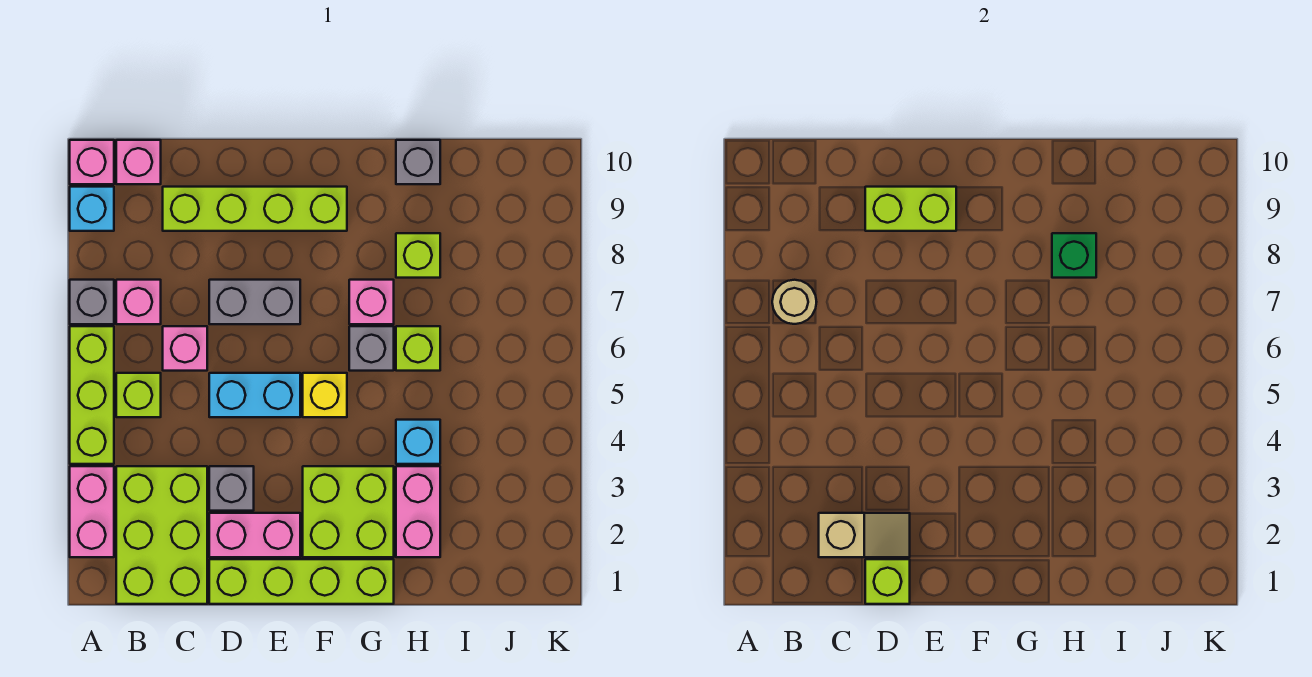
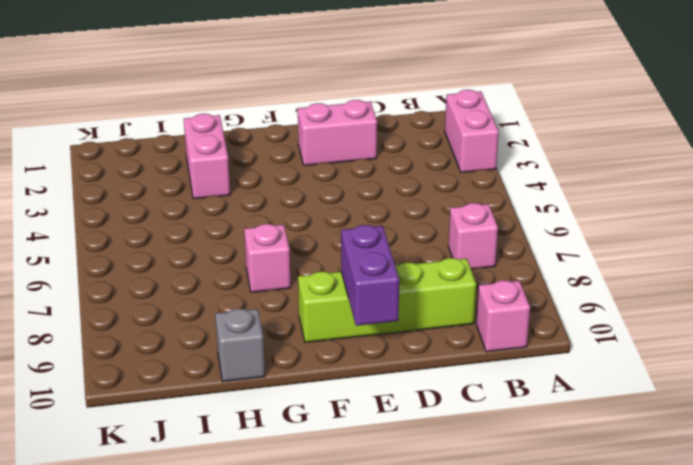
purple brick E9:E10 level 2 -> lime brick D9:E9 level 2
none -> lime brick A4:A6 level 1
none -> grey brick A7 level 1
none -> cyan brick A9 level 1
none -> pink brick A10 level 1

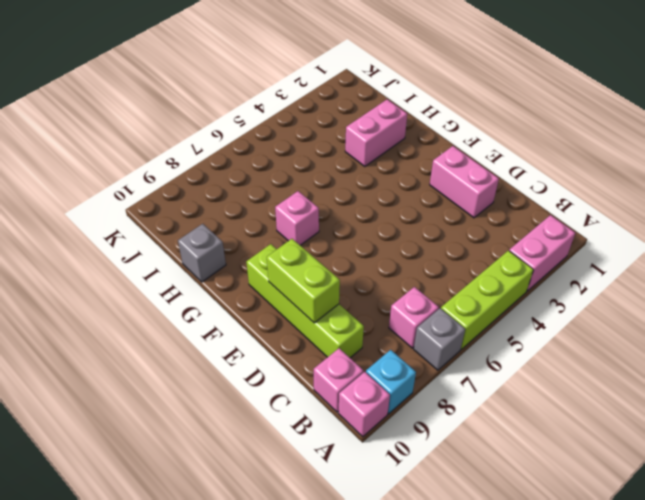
none -> lime brick B1:C3 level 1
none -> lime brick B5 level 1
none -> pink brick C6 level 1
none -> lime brick D1:G1 level 1

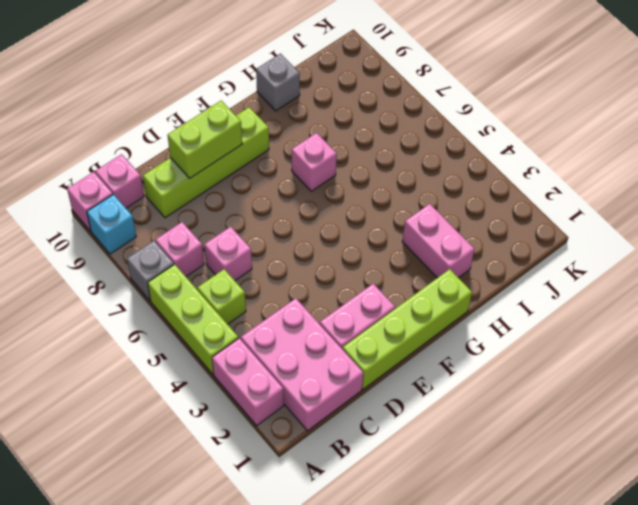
pink brick B1:C3 level 1 -> lime brick B1:C3 level 1
none -> grey brick D3 level 1
none -> cyan brick D5:E5 level 1
none -> grey brick D7:E7 level 1
none -> lime brick F2:G3 level 1

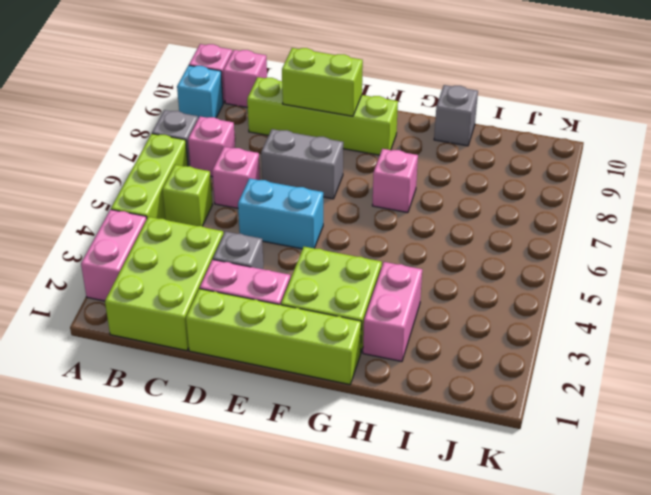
none -> yellow brick F5 level 1
none -> grey brick G6 level 1
none -> cyan brick H4 level 1
none -> lime brick H6 level 1

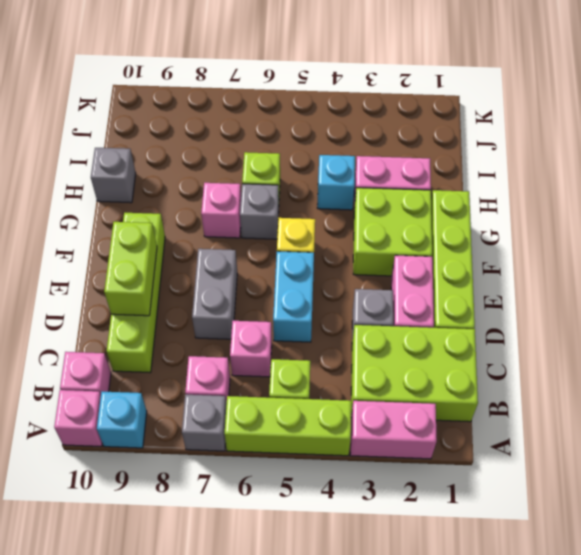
none -> lime brick H8 level 1
none -> tan round brick B7 level 2
none -> tan slope C2:D2 level 2 top C
none -> lime brick D1 level 2

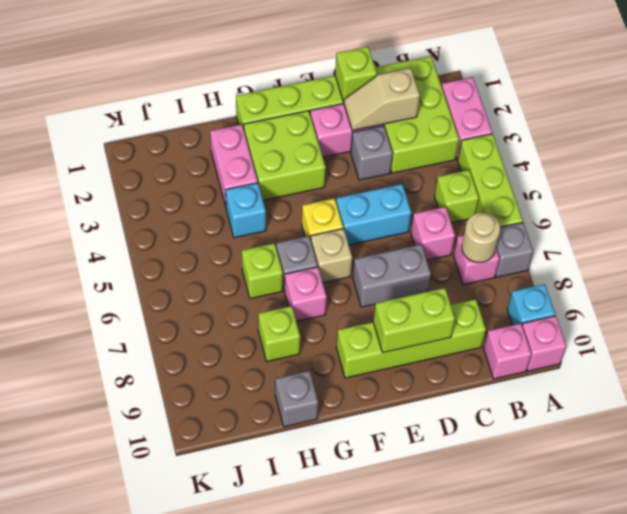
tan brick F6 level 1 -> none
none -> green brick H8 level 2

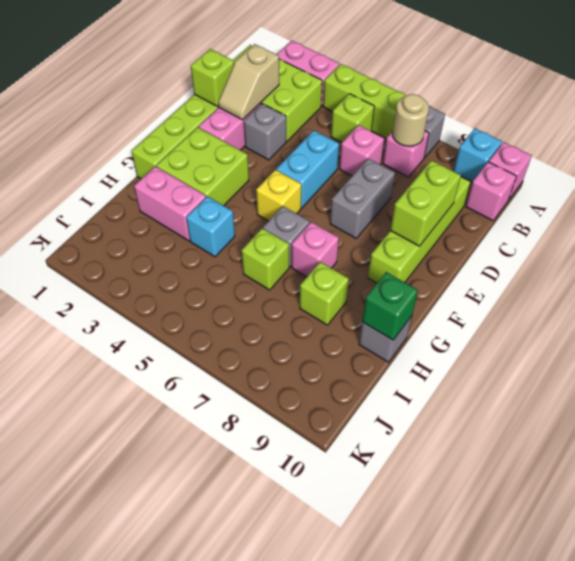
green brick H10 level 2 -> green brick H8 level 2

